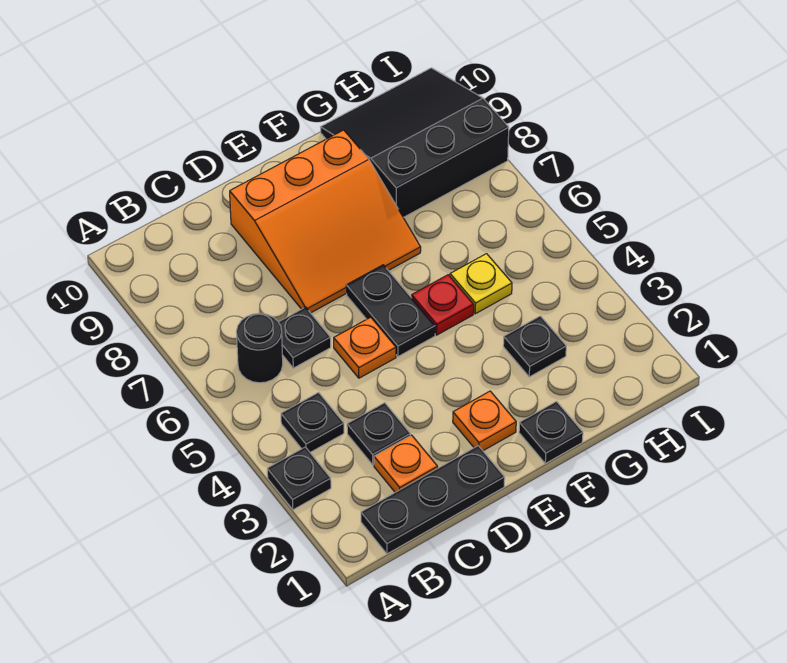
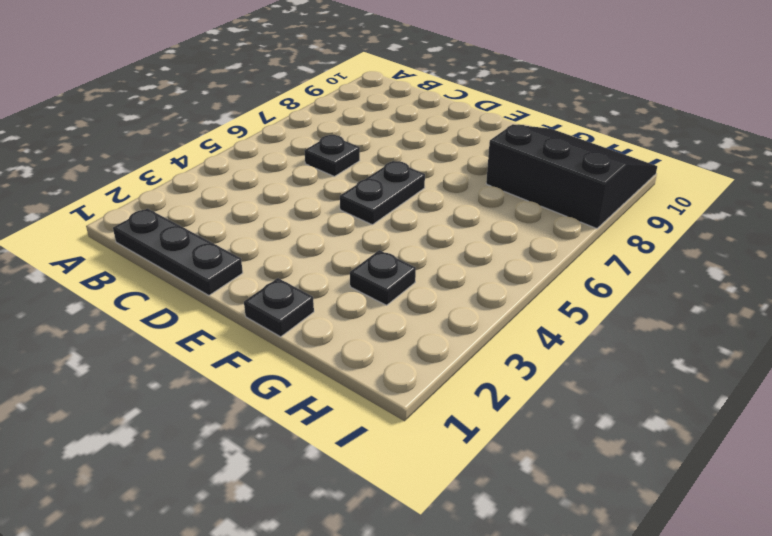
none -> black plate A3 level 1
none -> black plate B4 level 1
none -> black round brick B6 level 1

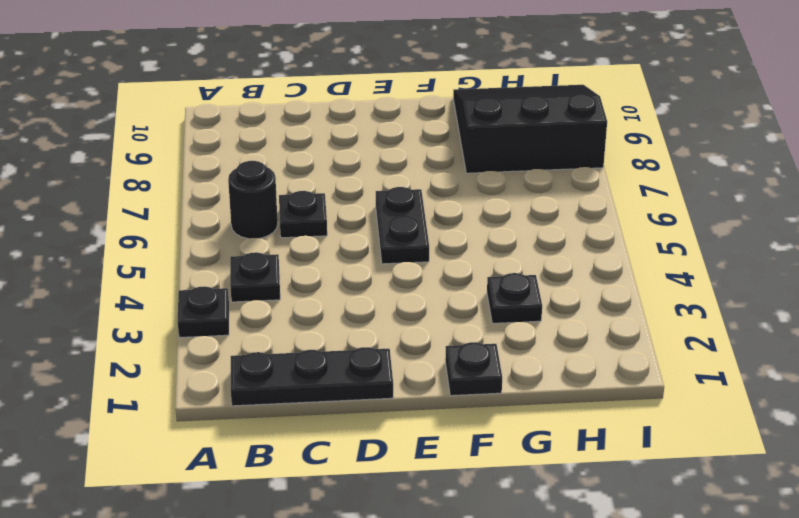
none -> orange plate C2 level 1
none -> black plate C3 level 1
none -> orange plate D5 level 1

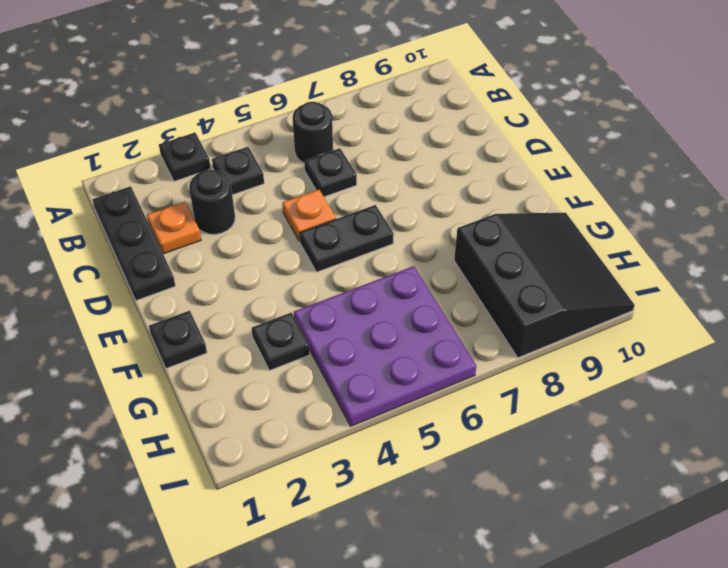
black round brick C3 level 1 -> black plate C3 level 1
purple plate G4:I6 level 1 -> yellow plate G5 level 1
none -> orange slope D7:F9 level 1 top 9
none -> orange plate E2 level 1
none -> red plate F5 level 1

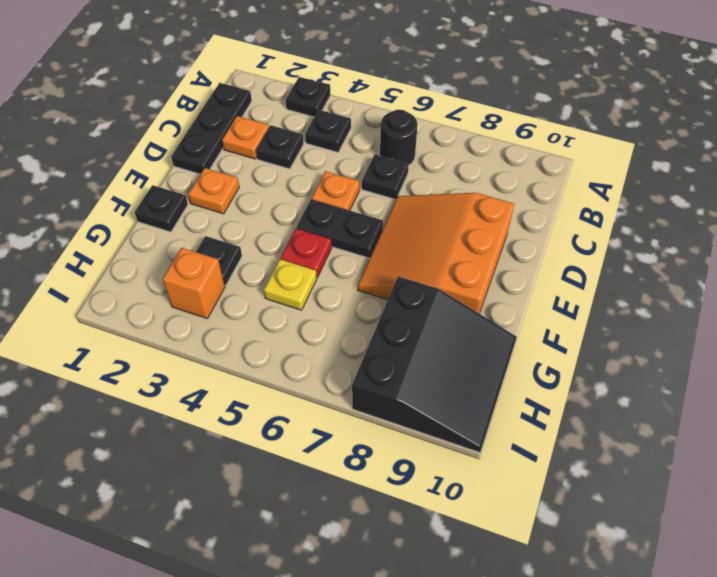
orange brick H3 level 1 -> none

